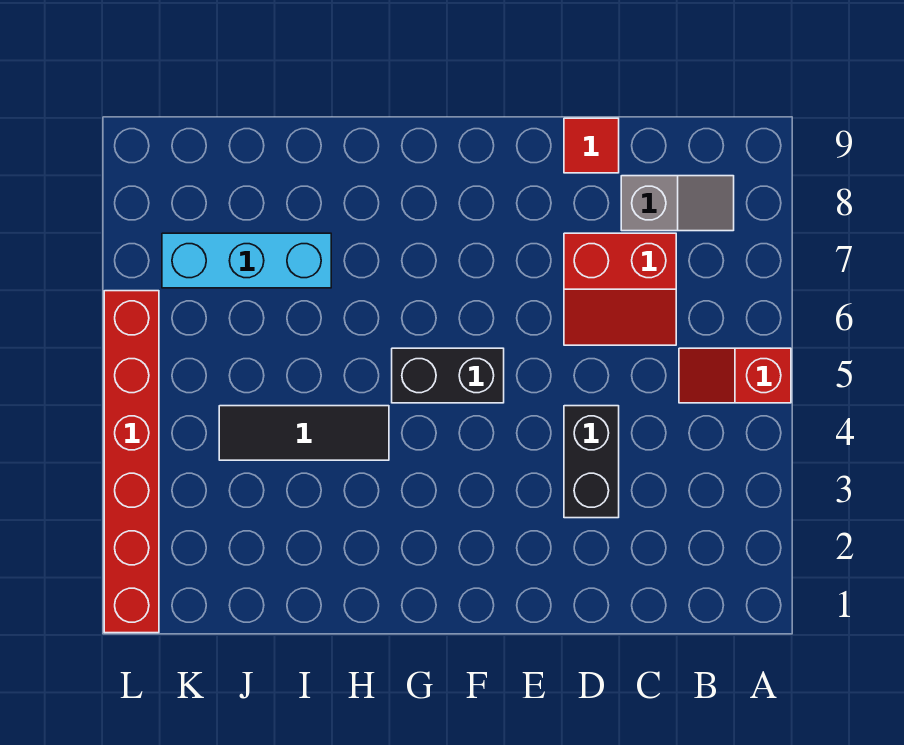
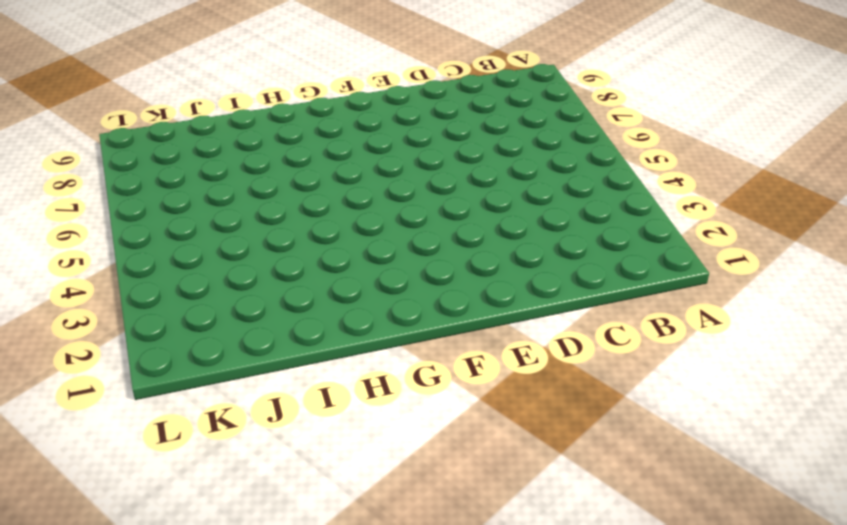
none -> red slope A5:B5 level 1 top A
none -> grey slope B8:C8 level 1 top C

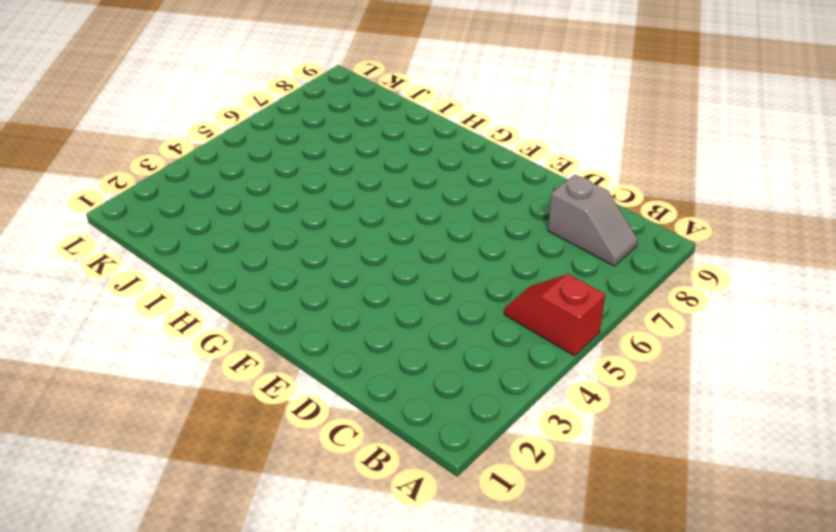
none -> red slope C6:D7 level 1 top 7
none -> black brick D3:D4 level 1

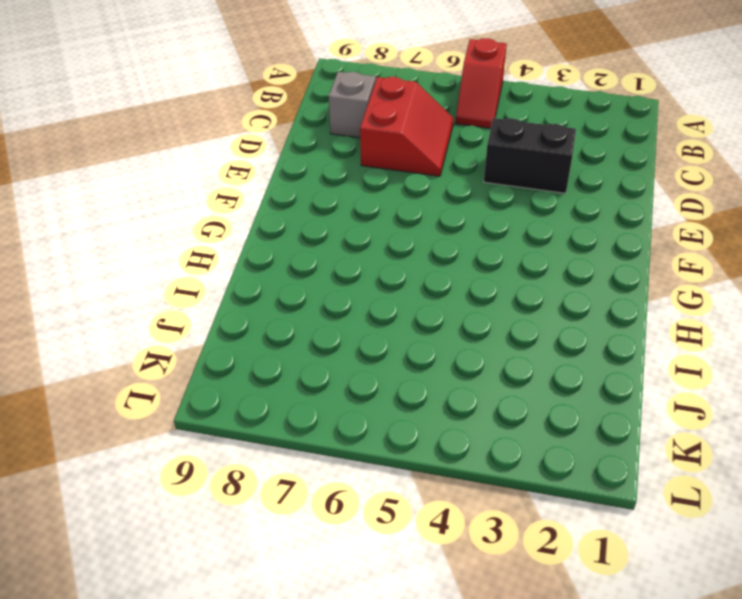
none -> red tile D9 level 1
none -> black brick F5:G5 level 1

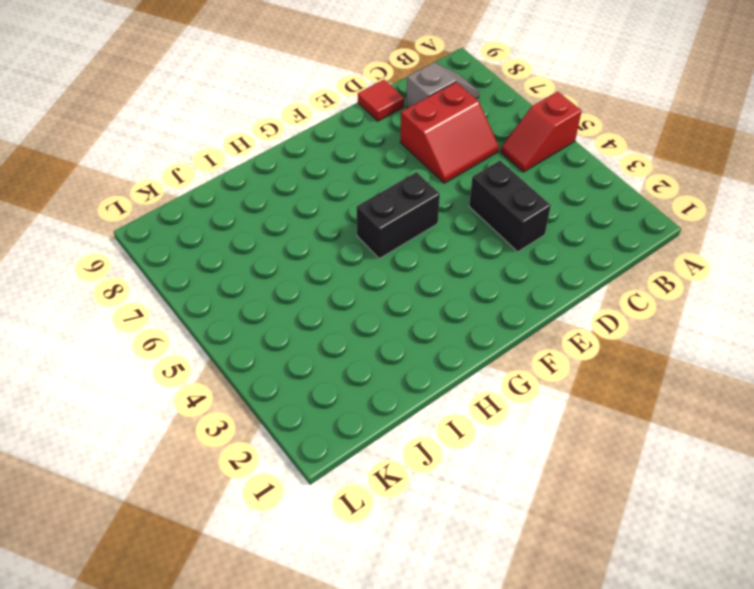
none -> black tile H4:J4 level 1
none -> cyan brick I7:K7 level 1

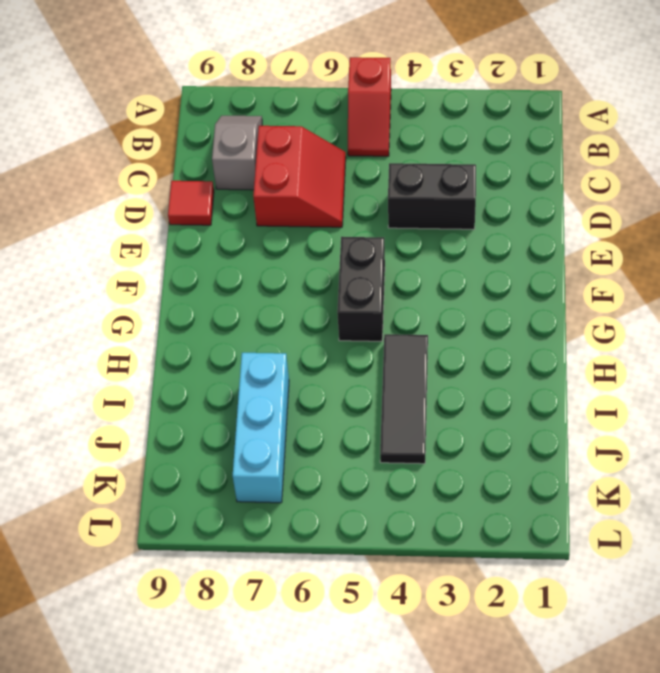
none -> red brick L1:L6 level 1

